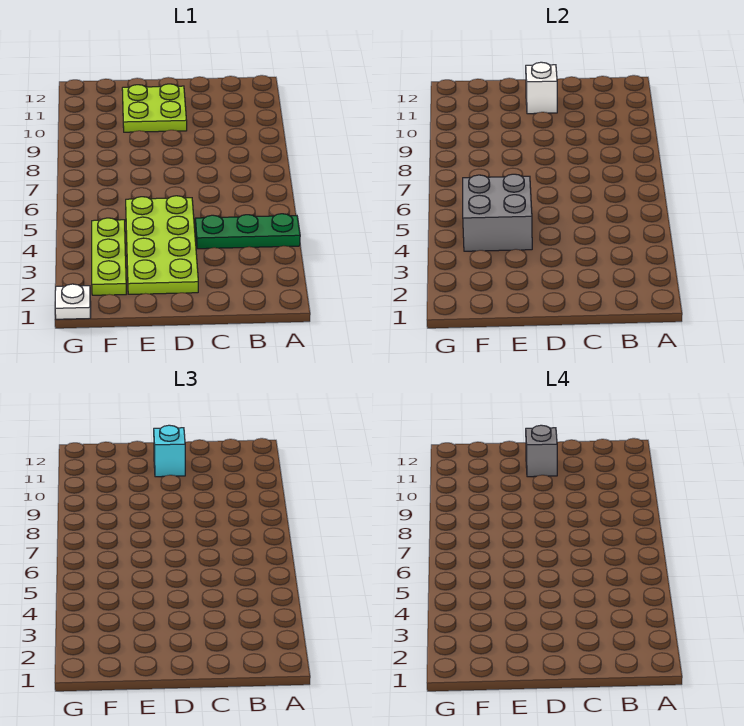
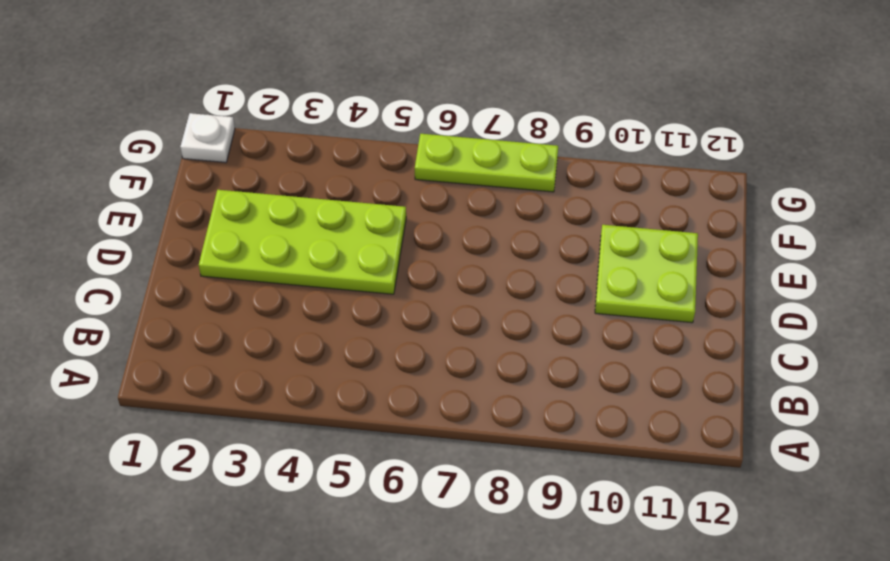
lime plate G6:G8 level 1 -> lime plate F2:F4 level 1
none -> green plate A4:C4 level 1
none -> white brick D11 level 2

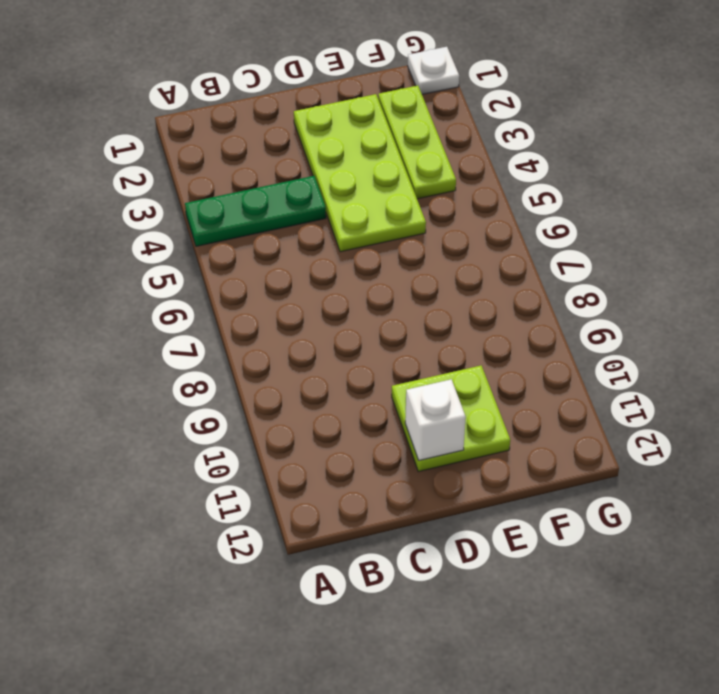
none -> grey brick E4:F5 level 2
none -> cyan brick D11 level 3

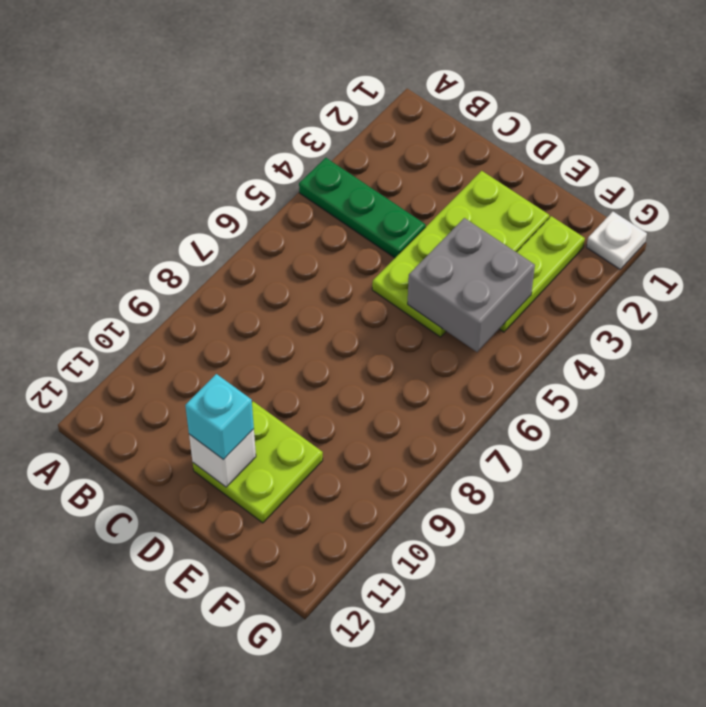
none -> grey brick D11 level 4

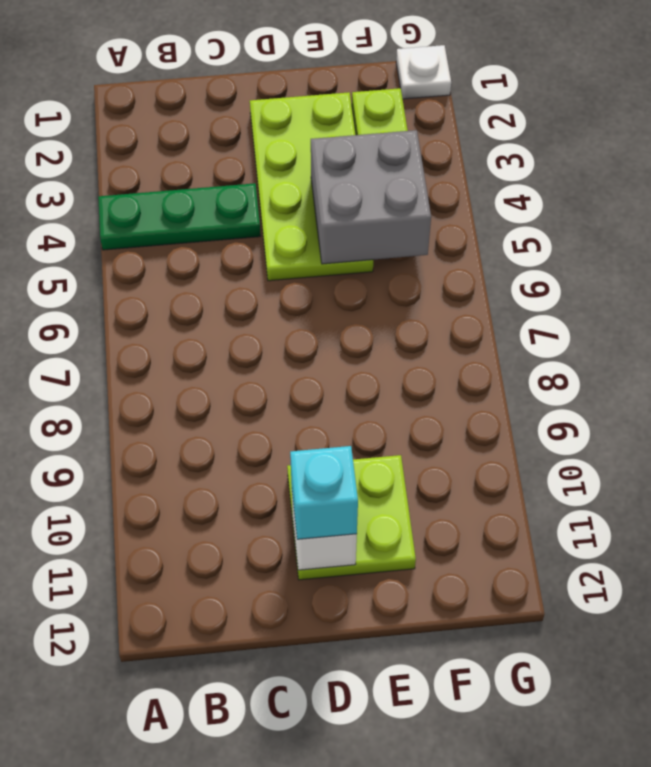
none -> grey brick D11 level 4

